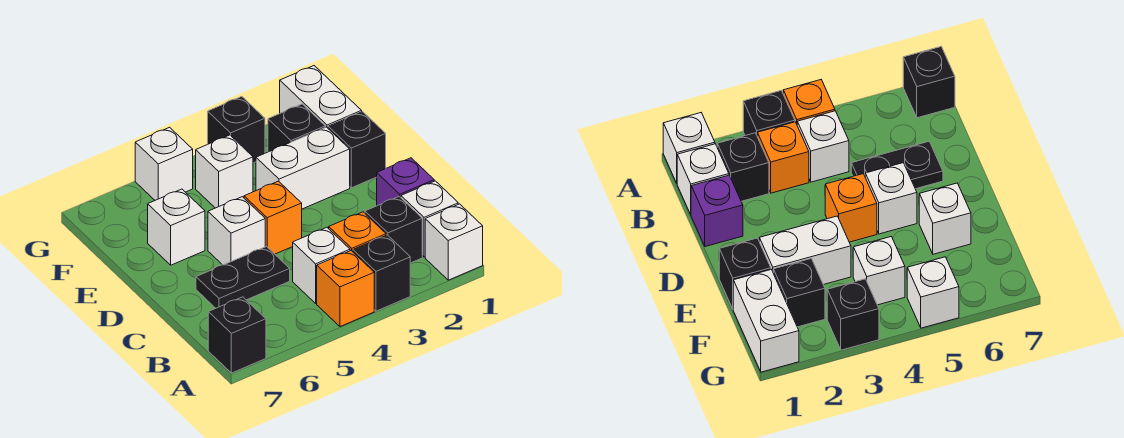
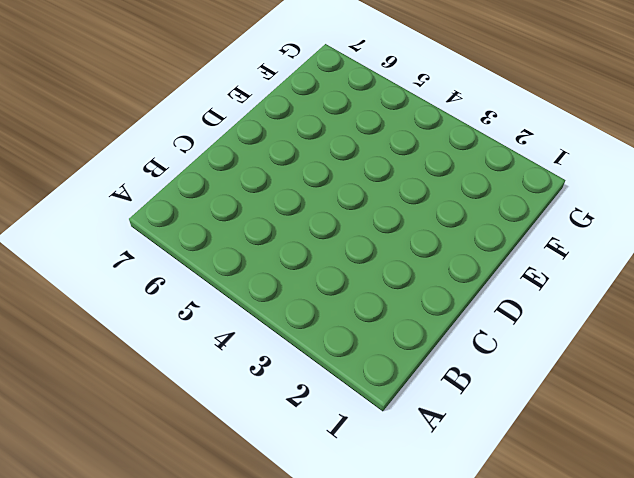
none -> white brick A1 level 1
none -> black brick A3 level 1
none -> orange brick A4 level 1

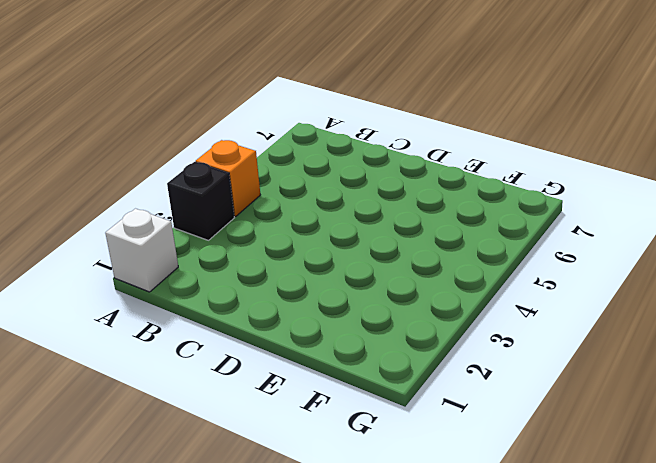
none -> black brick A7 level 1
none -> white brick B1 level 1
none -> black brick B2 level 1

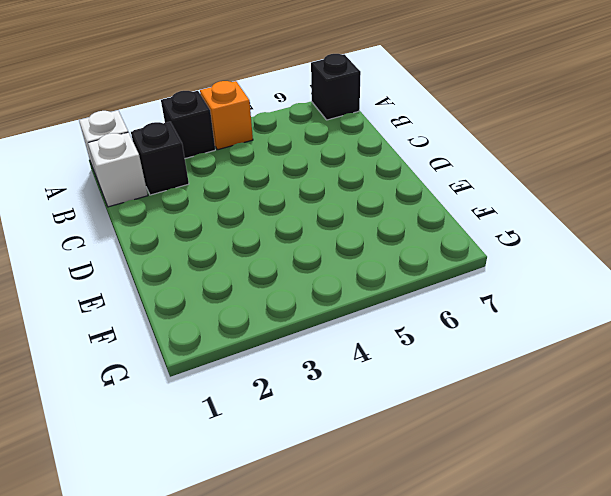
none -> orange brick B3 level 1
none -> white brick B4 level 1
none -> purple brick C1 level 1

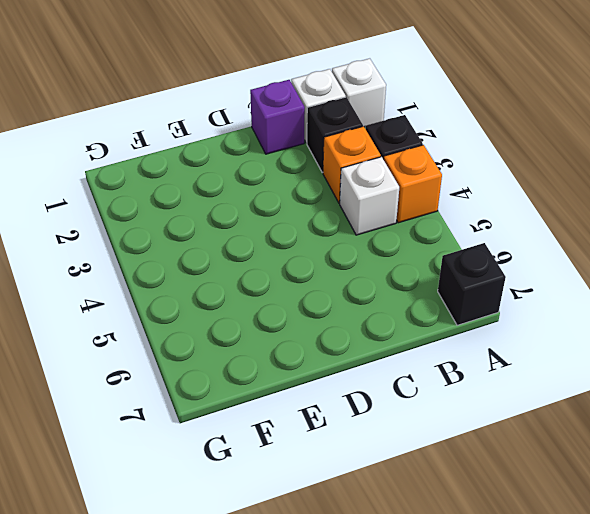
none -> black plate C5:C6 level 1
none -> orange brick D4 level 1
none -> white brick D5 level 1

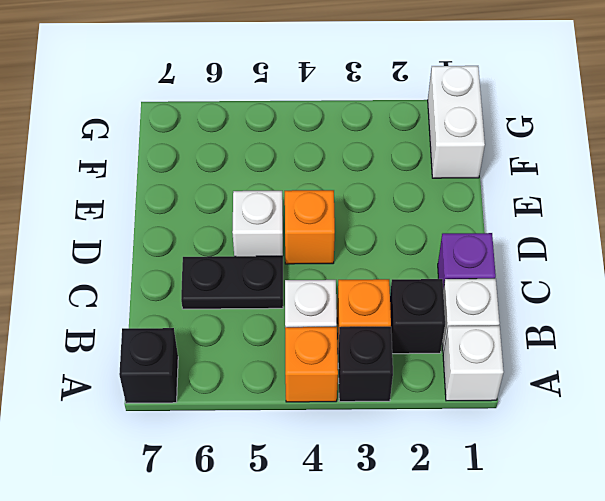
none -> black brick E1 level 1
none -> white brick E2:E3 level 1
none -> white brick E6 level 1

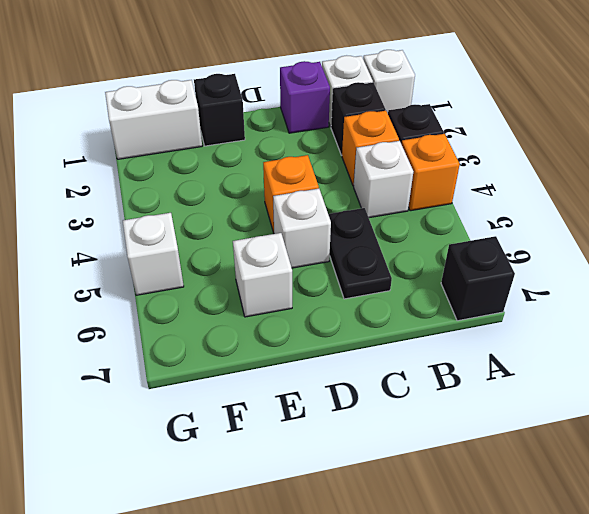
none -> white brick E2:E3 level 1
none -> black brick F2 level 1
none -> white brick F4 level 1

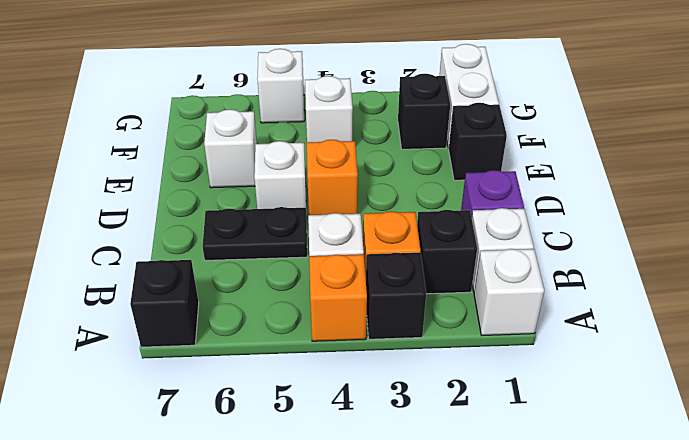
none -> white brick E2:E3 level 1
none -> black brick G3 level 1

